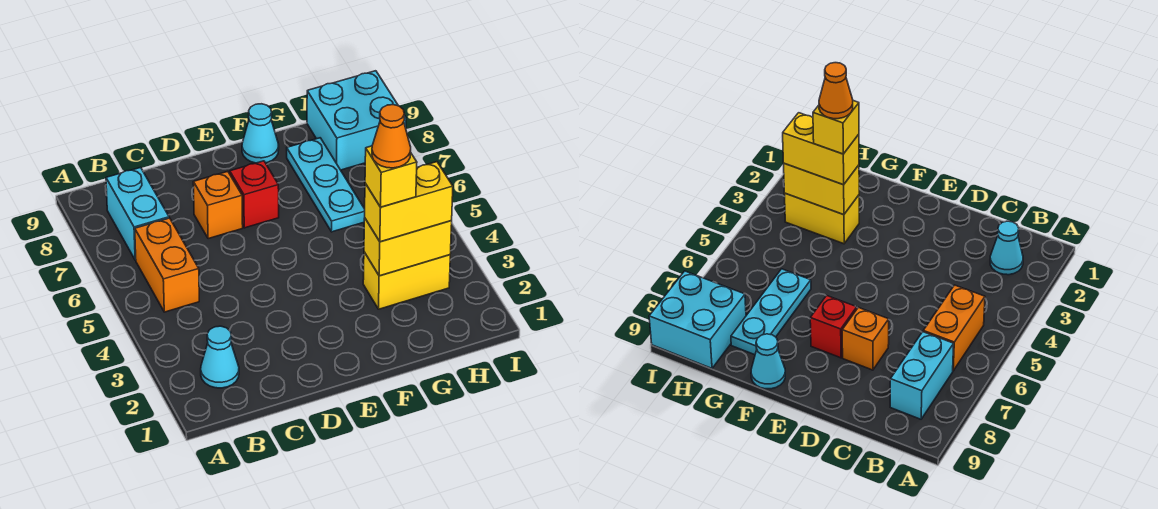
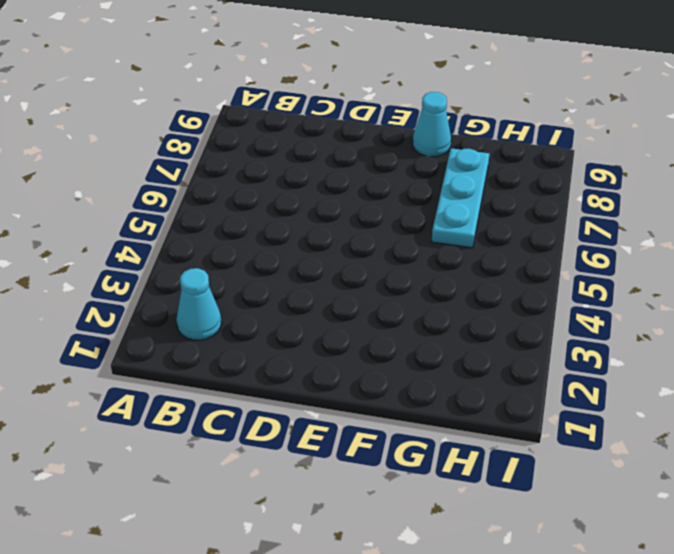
none -> orange brick B5:B6 level 1
none -> cyan brick B7:B8 level 1
none -> orange brick D7 level 1

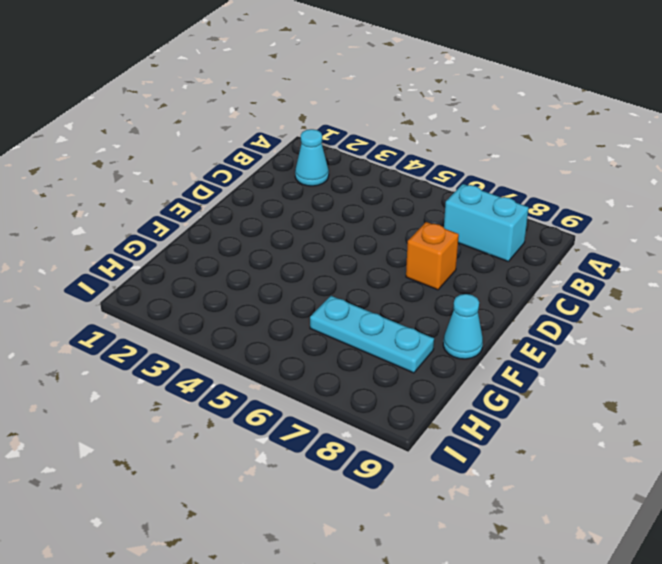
none -> orange brick B5:B6 level 1
none -> red brick E7 level 1
none -> yellow brick G3:H3 level 1

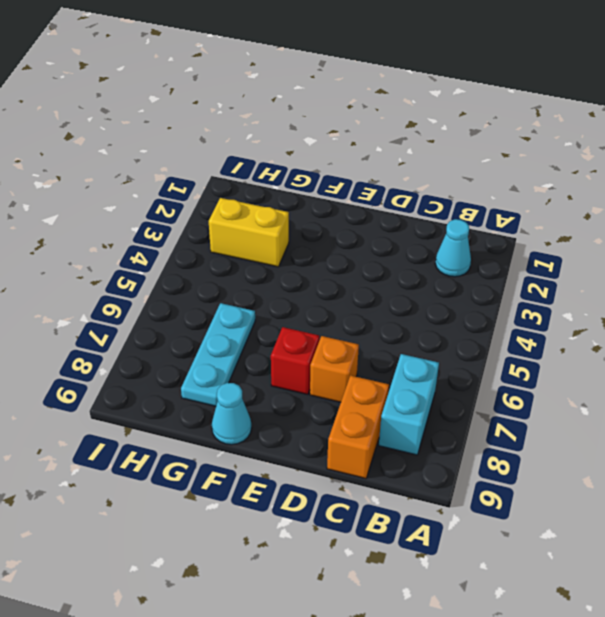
orange brick C8:C9 level 1 -> orange brick B5:B6 level 1
none -> cyan brick H8:I9 level 1
none -> yellow brick G3:H3 level 2
none -> yellow brick G3:H3 level 3

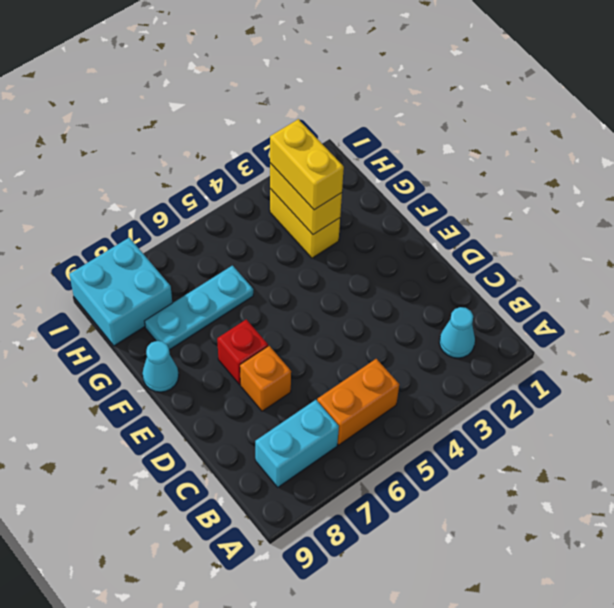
none -> yellow brick G3 level 4
none -> orange cone G3 level 5

